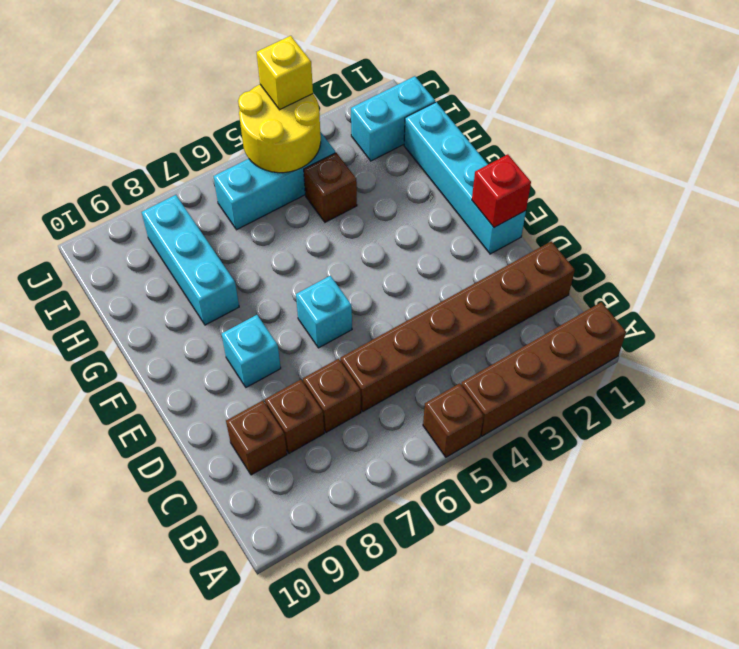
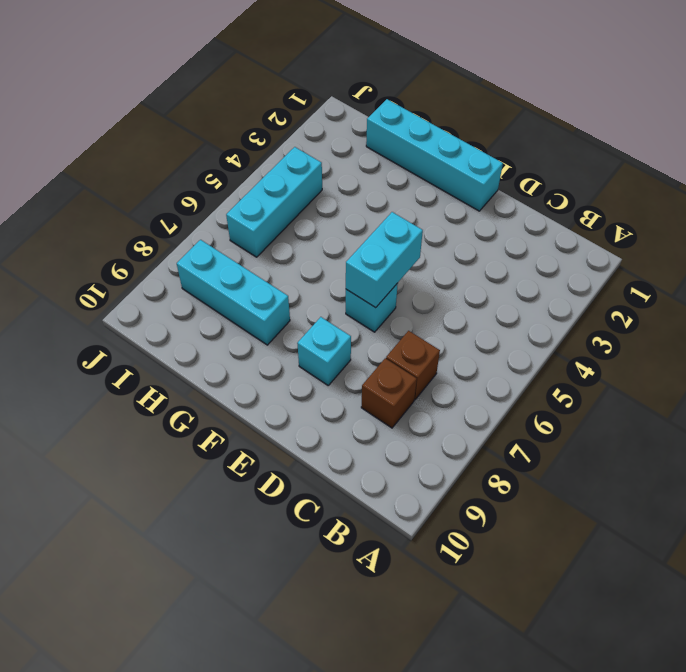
cyan brick E5:E6 level 2 -> cyan brick I1:I2 level 1
none -> brown brick A1:A4 level 1
none -> brown brick A5 level 1
none -> brown brick C1:C6 level 1

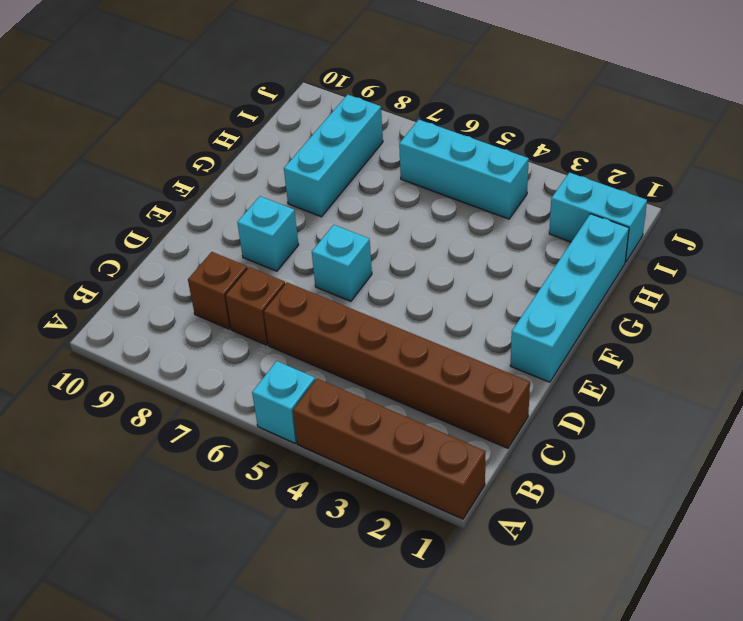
cyan brick A5 level 1 -> brown brick A5 level 1
none -> brown brick C9 level 1
none -> brown brick H4 level 1
none -> red brick E1 level 2

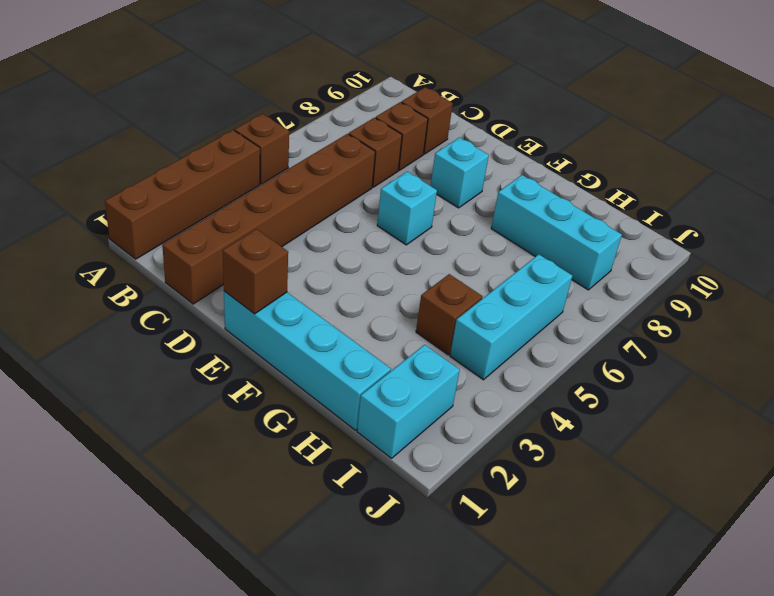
brown brick E1 level 2 -> red brick E1 level 2
none -> yellow round brick I4:J5 level 2
none -> yellow brick J4 level 3

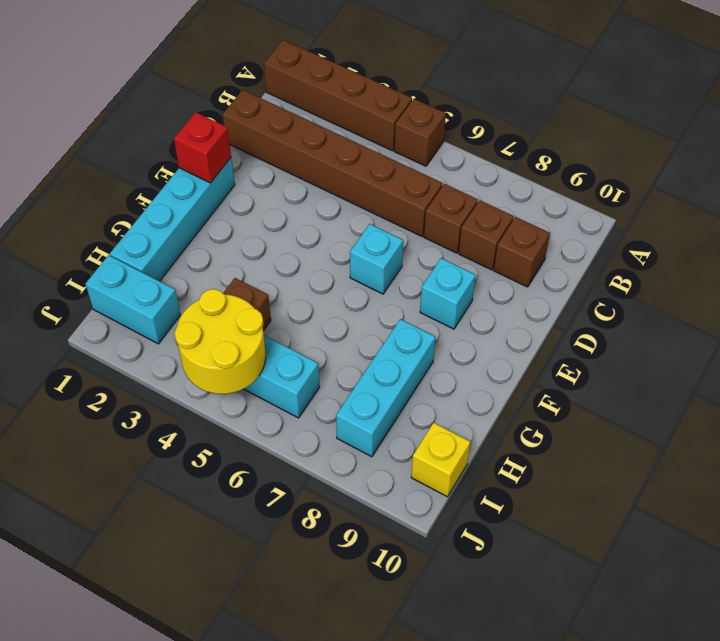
yellow brick I10 level 1 -> yellow brick J4 level 3

